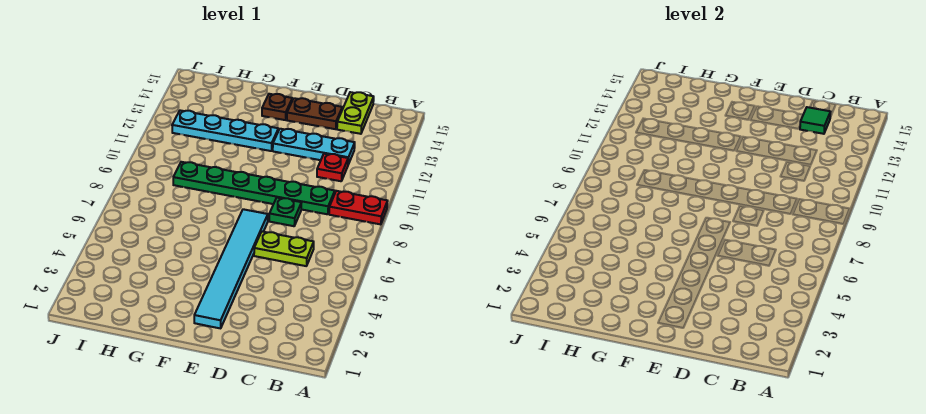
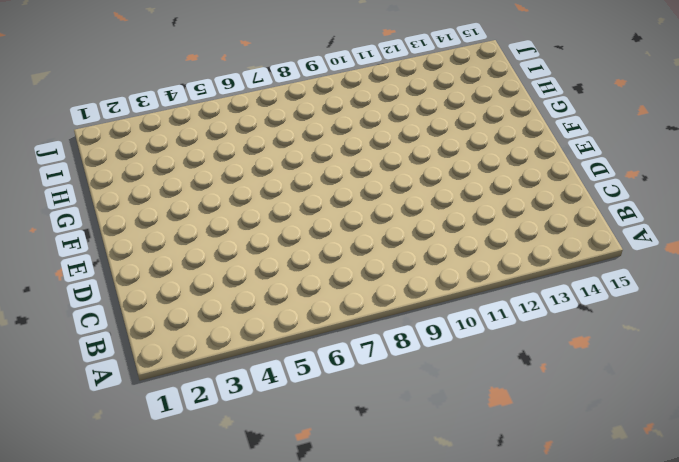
none -> red plate A9:B9 level 1
none -> lime plate C6:D6 level 1
none -> green plate C9:H9 level 1

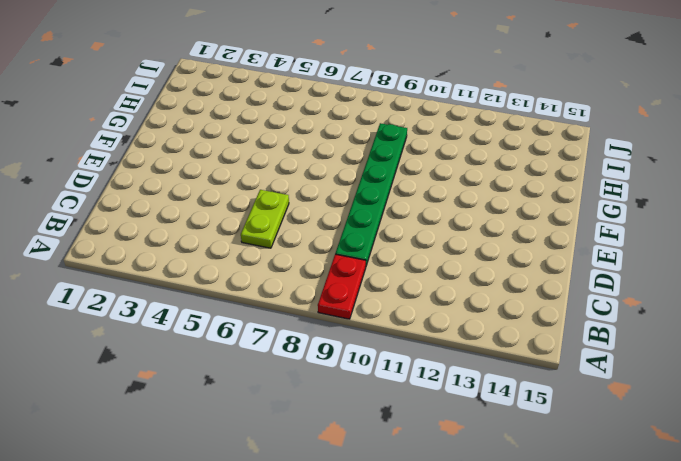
none -> red plate C11 level 1
none -> cyan plate C12:E12 level 1
none -> lime plate C14:C15 level 1

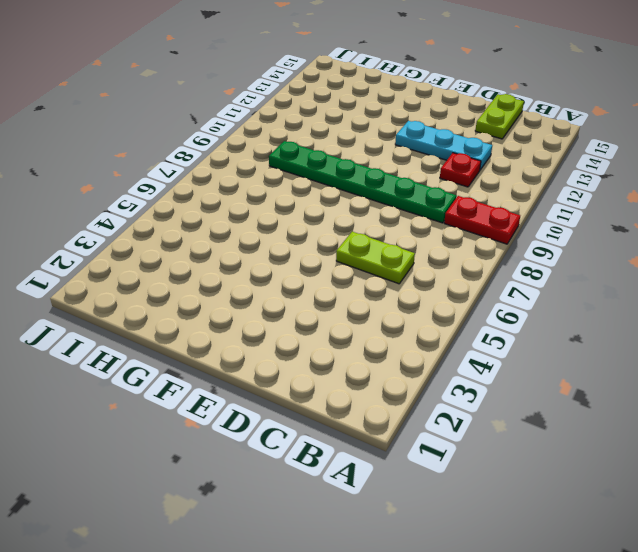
none -> green plate D8 level 1
none -> brown plate D14:E14 level 1
none -> cyan tile E2:E7 level 1

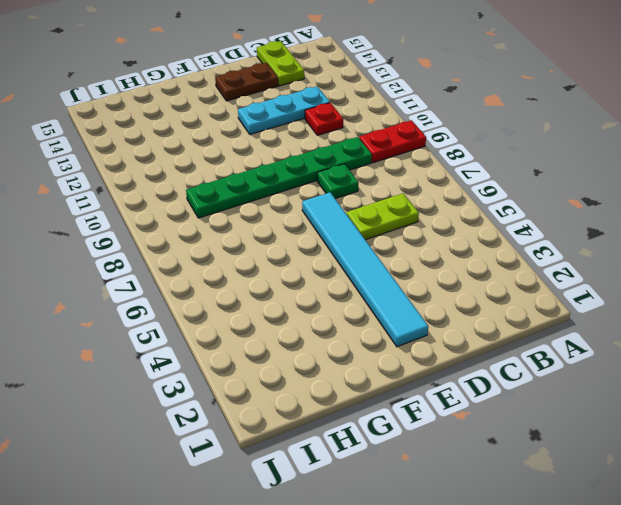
none -> cyan plate F12:I12 level 1
none -> brown plate F14 level 1
none -> green tile C14 level 2

